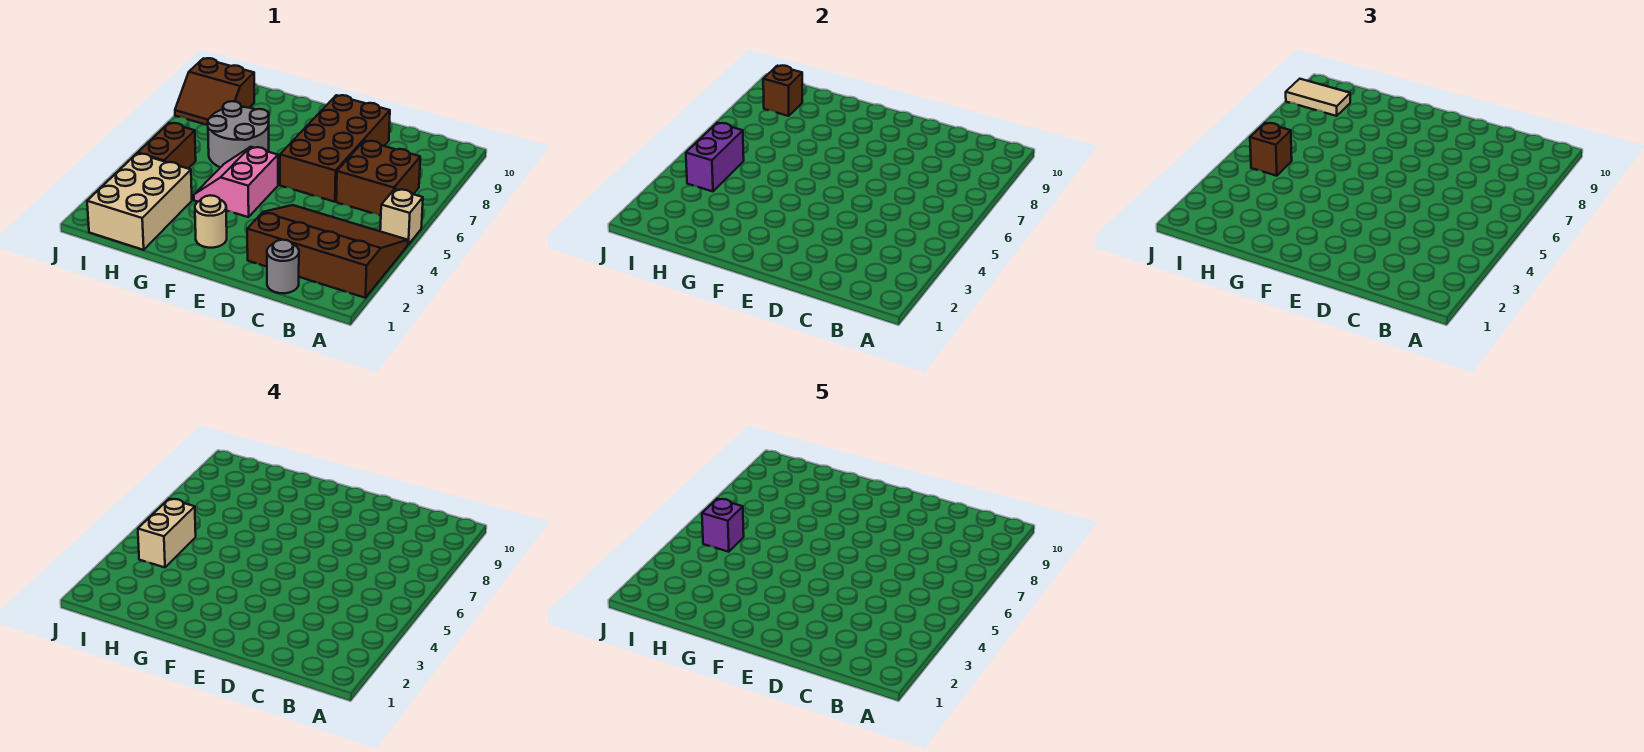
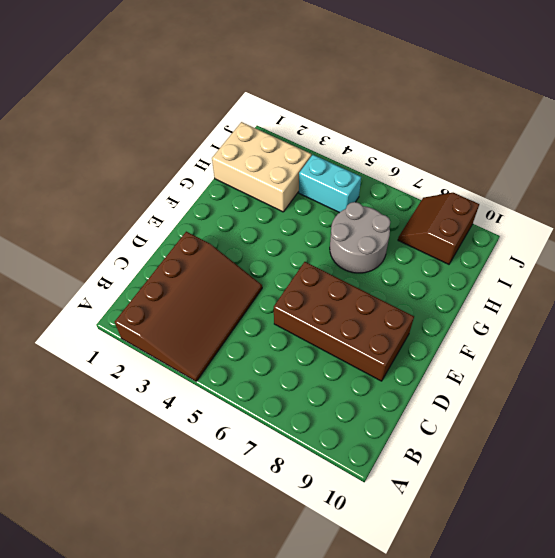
cyan brick I4:I5 level 1 -> brown brick I4:I5 level 1
none -> tan brick A5 level 1
none -> brown brick B6:C7 level 1
none -> grey round brick C1 level 1

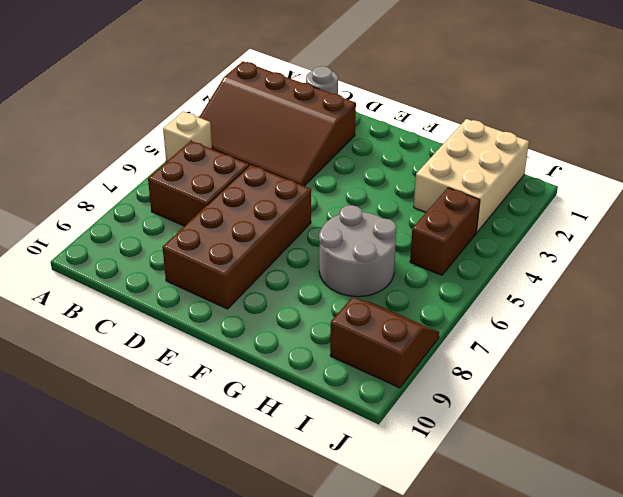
none -> tan round brick F2 level 1
none -> pink slope F4:G5 level 1 top F
none -> purple brick I4:I5 level 2

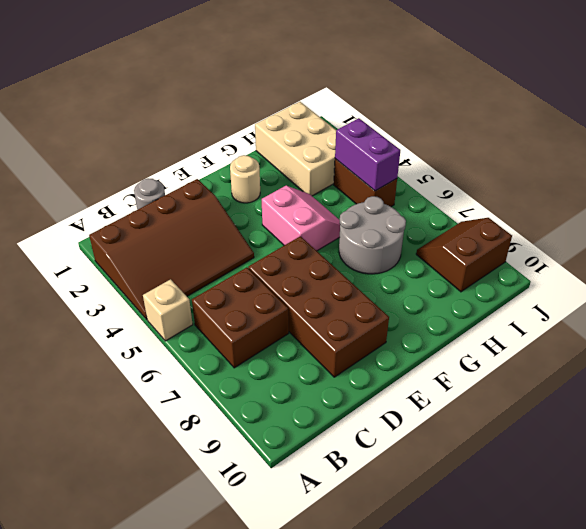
none -> brown brick I9 level 2
none -> brown brick I5 level 3
none -> tan tile I9:J9 level 3

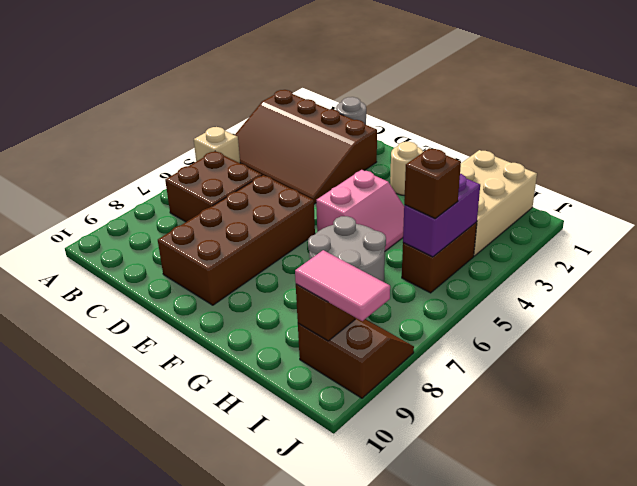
pink tile I9:J9 level 3 -> tan tile I9:J9 level 3
none -> tan brick I4:I5 level 4
none -> purple brick I5 level 5

